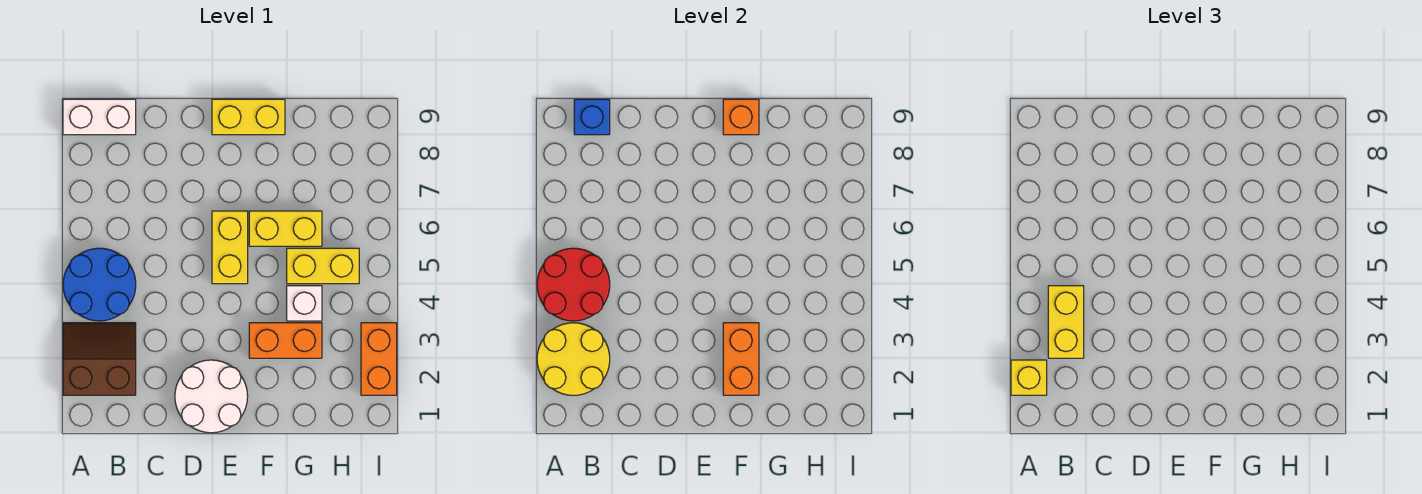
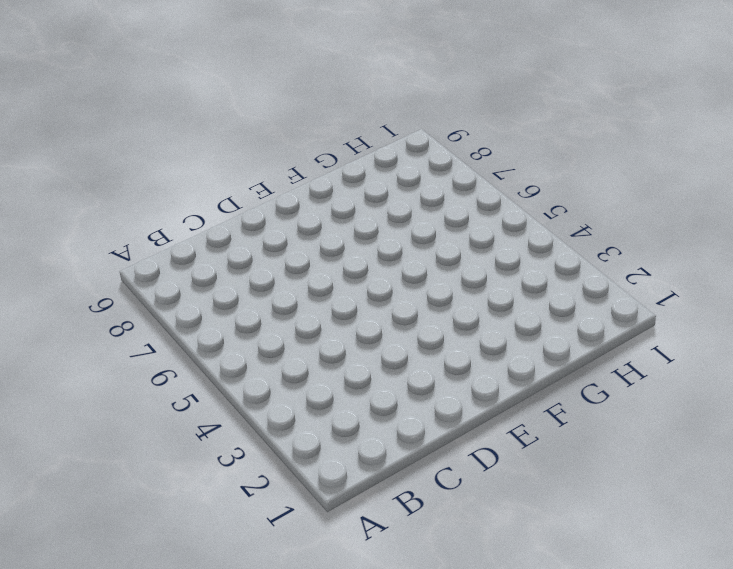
none -> brown slope A2:B3 level 1 top 2
none -> blue round brick A4:B5 level 1
none -> white brick A9:B9 level 1

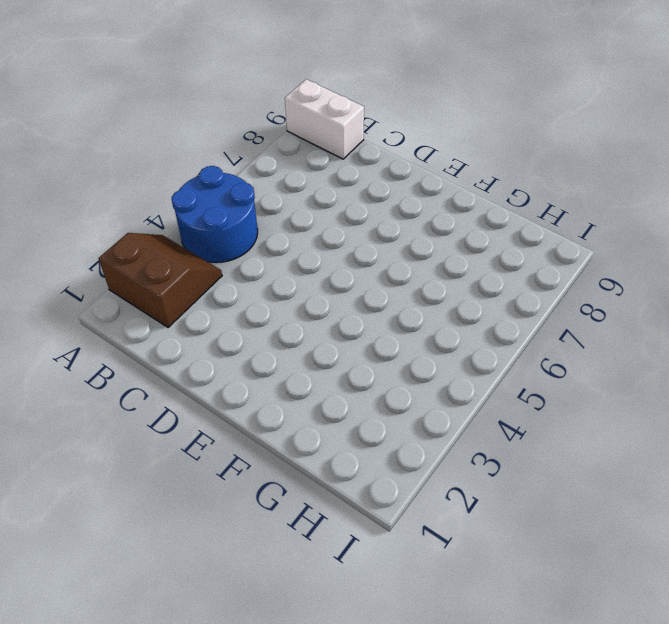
none -> white round brick D1:E2 level 1
none -> yellow brick E5:E6 level 1
none -> yellow brick E9:F9 level 1

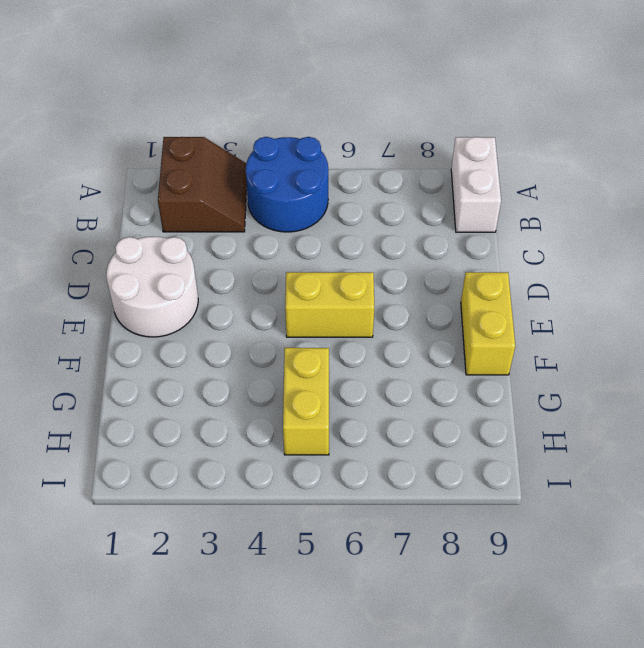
none -> orange brick F3:G3 level 1
none -> yellow brick F6:G6 level 1
none -> white brick G4 level 1

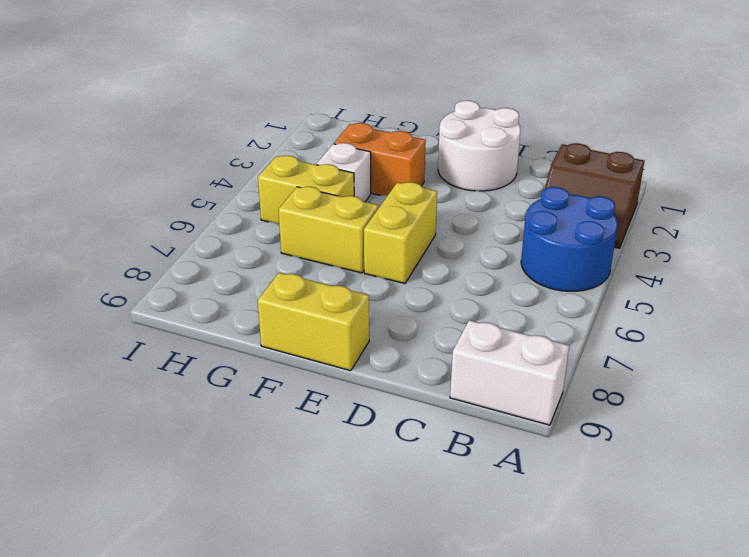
none -> orange brick I2:I3 level 1
none -> yellow round brick A2:B3 level 2
none -> red round brick A4:B5 level 2

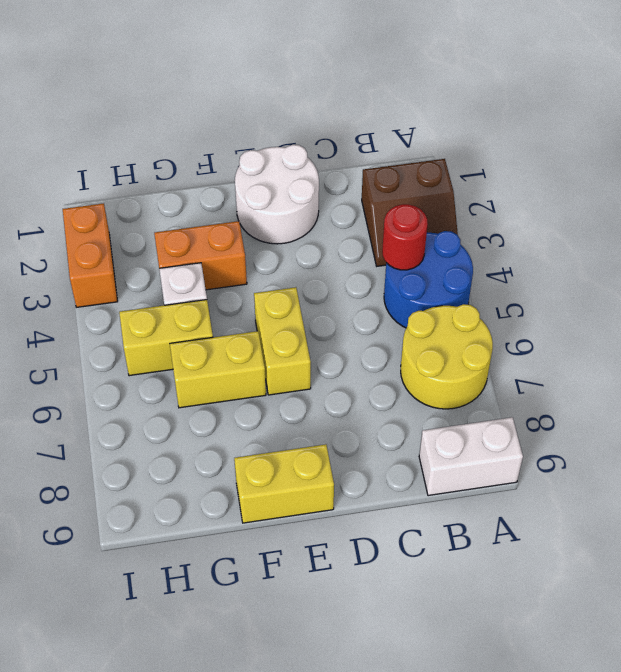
yellow round brick A6:B7 level 1 -> yellow round brick A2:B3 level 2
red round brick B4 level 2 -> red round brick A4:B5 level 2
none -> blue brick B9 level 2
none -> orange brick F2:F3 level 2
none -> orange brick F9 level 2

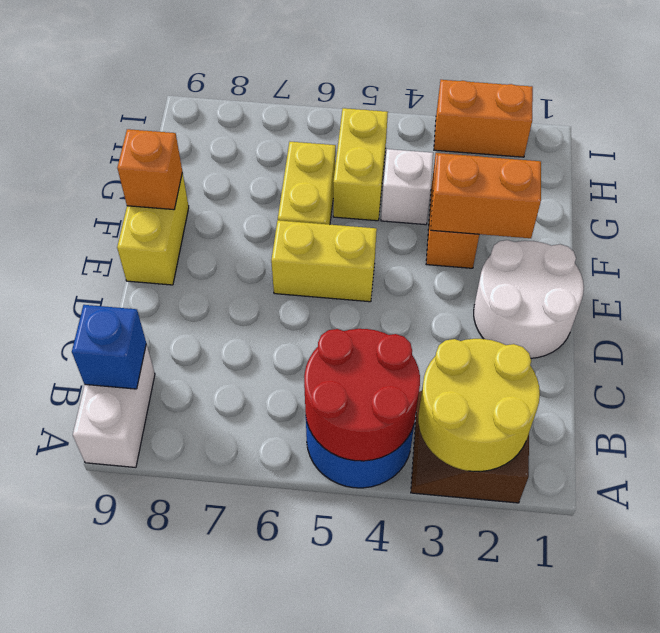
none -> yellow brick A2 level 3
none -> yellow brick B3:B4 level 3

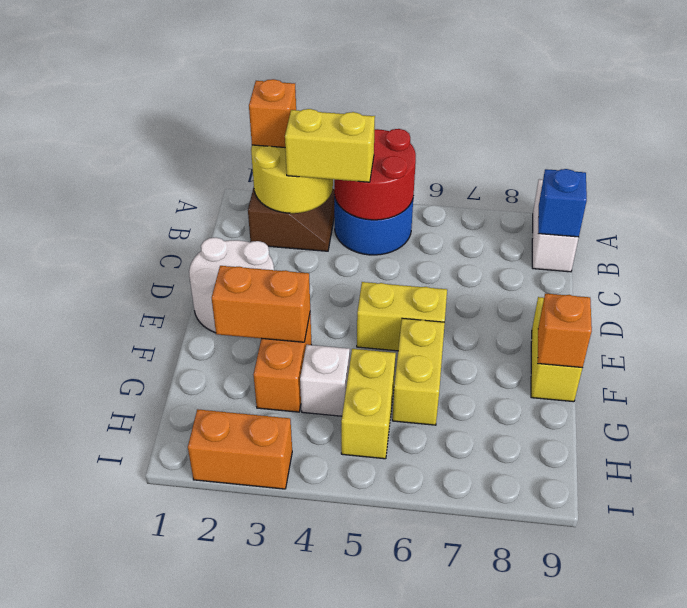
orange brick A2 level 3 -> yellow brick A2 level 3

